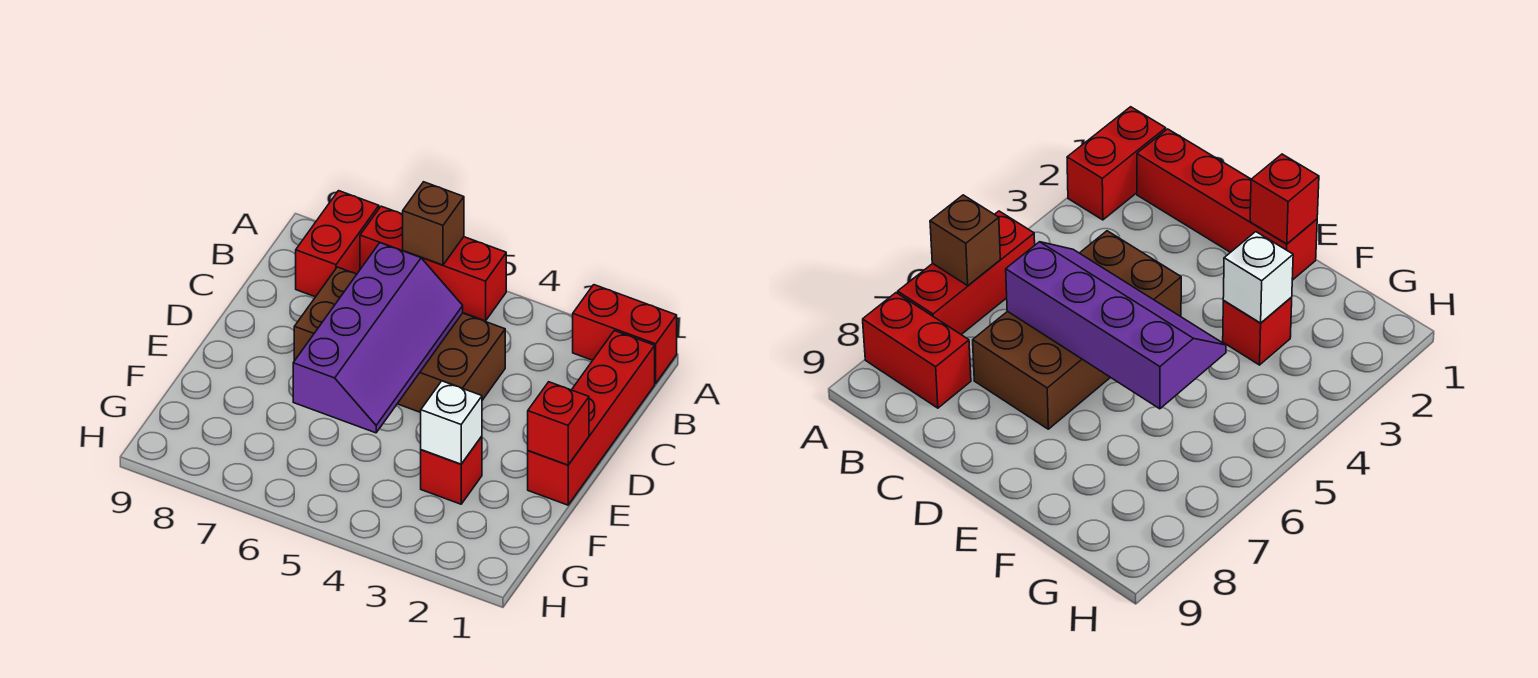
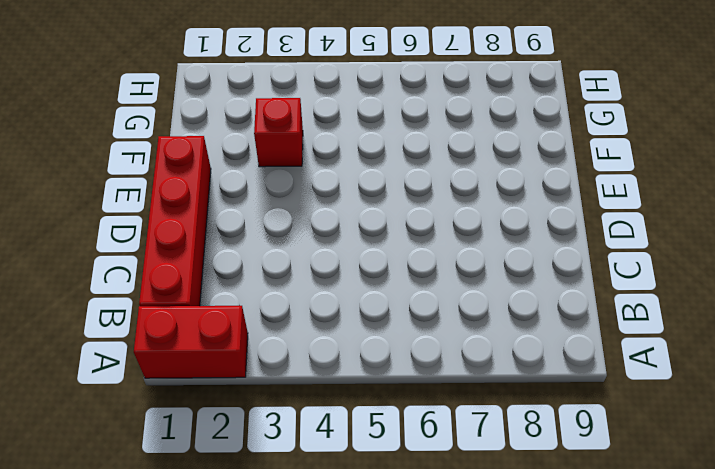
none -> red brick A5:A7 level 1
none -> red brick A8:B8 level 1

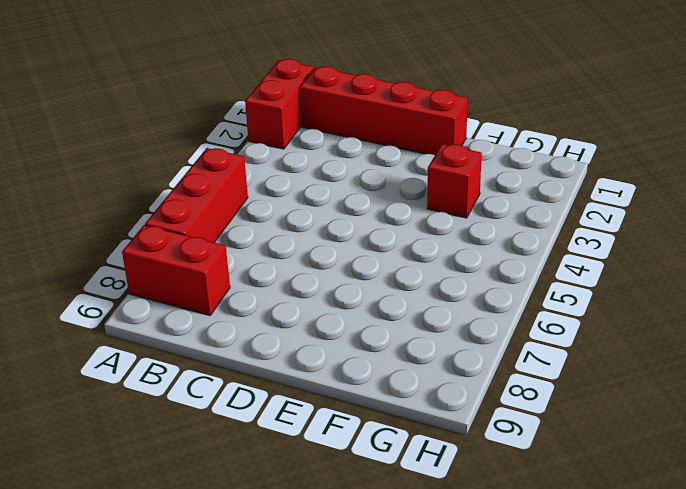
none -> brown brick C4:D7 level 1
none -> brown brick A6 level 2

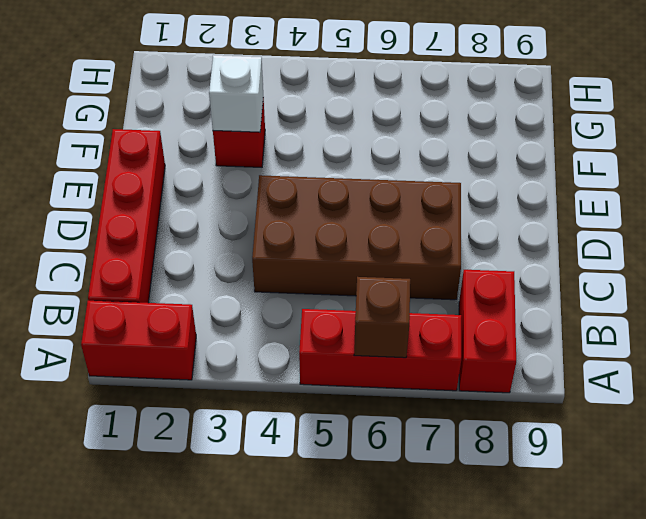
none -> purple slope C5:F6 level 2 top 6
none -> red brick E1 level 2

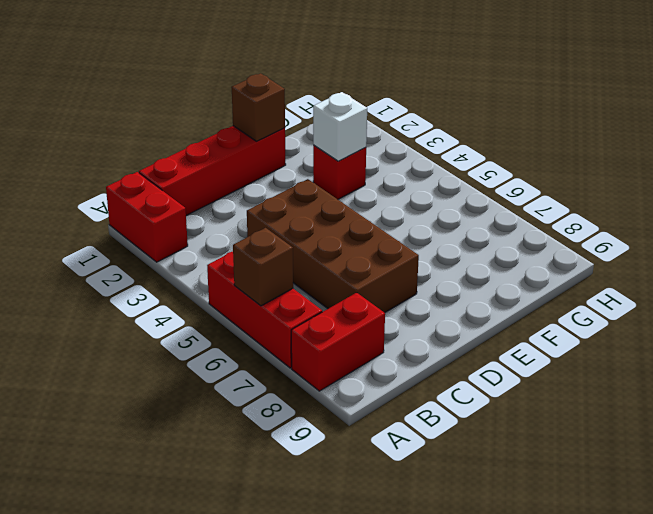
brown brick E1 level 2 -> red brick E1 level 2
none -> purple slope C5:F6 level 2 top 6

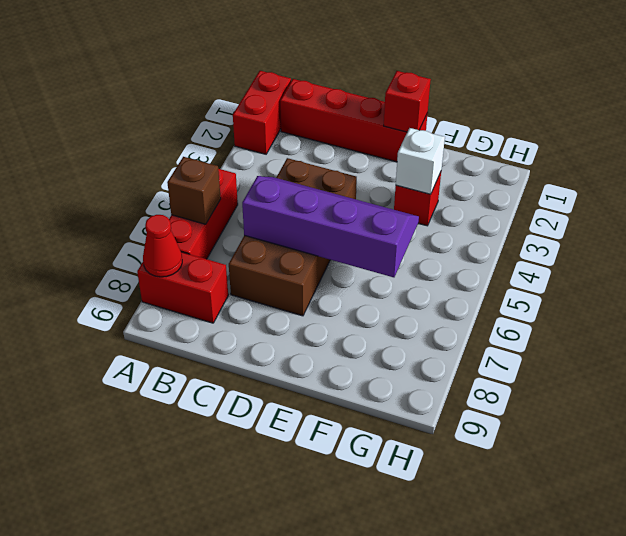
red cone A8 level 2 -> none

